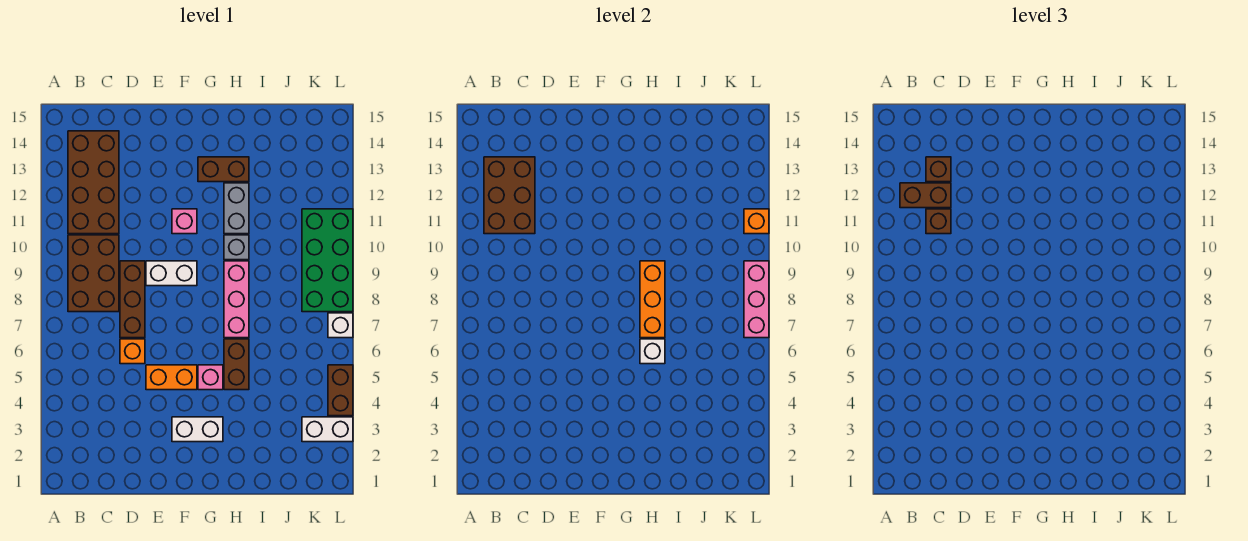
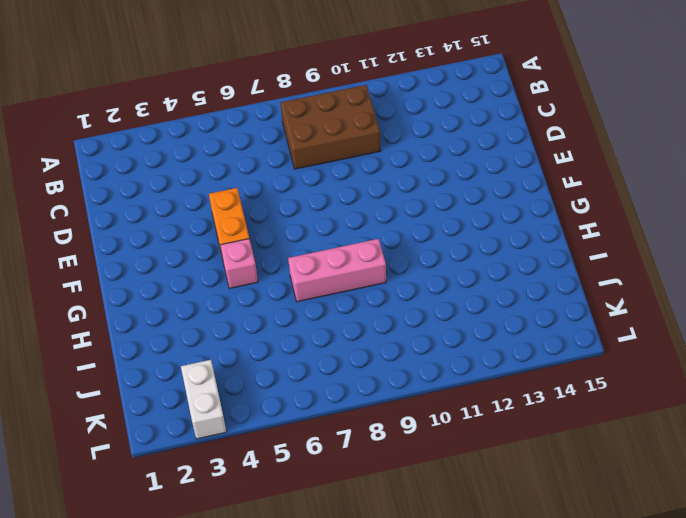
none -> brown brick B11:C14 level 1
none -> orange brick D6 level 1
none -> brown brick D7:D9 level 1

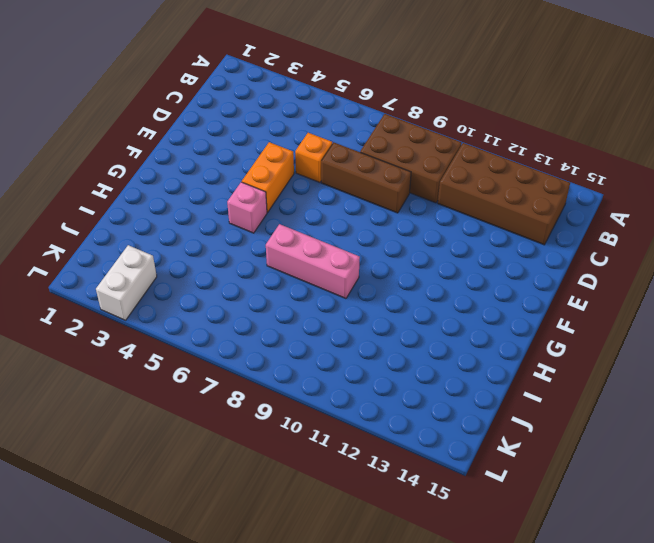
none -> white brick E9:F9 level 1
none -> white brick F3:G3 level 1
none -> pink brick F11 level 1

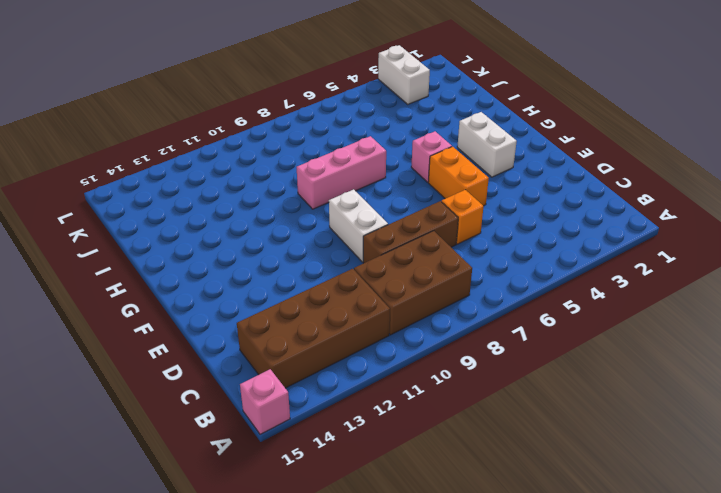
pink brick A15 level 1 -> pink brick F11 level 1
none -> brown brick G13:H13 level 1
none -> brown brick H5:H6 level 1
none -> grey brick H10 level 1

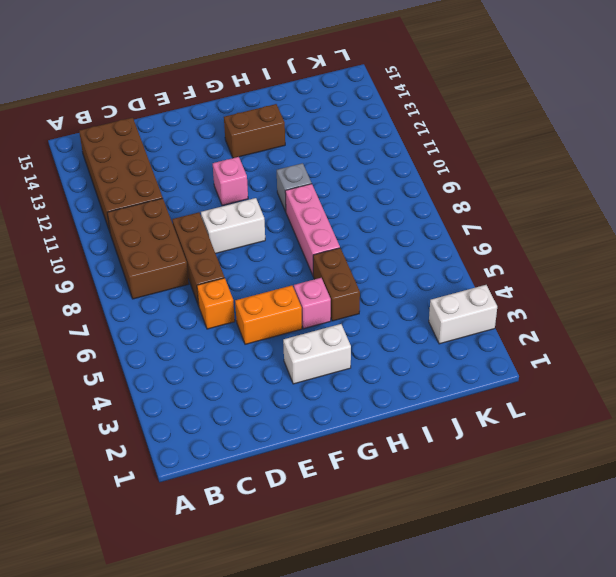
none -> grey brick H11:H12 level 1
none -> green brick K8:L11 level 1
none -> brown brick L4:L5 level 1

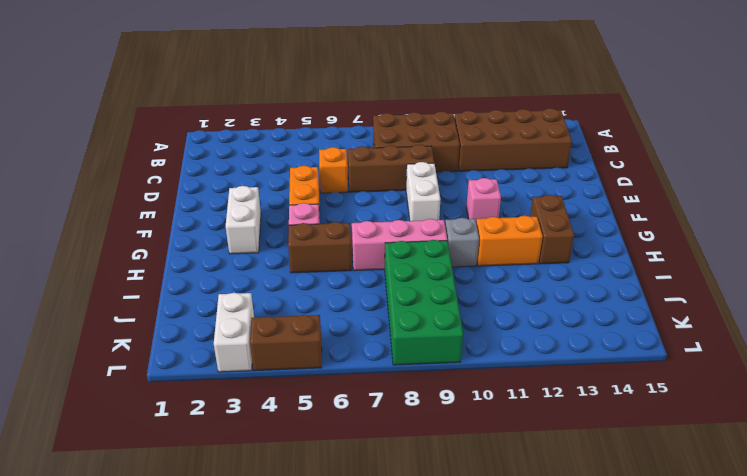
orange brick H11:H12 level 1 -> grey brick H11:H12 level 1
green brick I8:L9 level 1 -> green brick K8:L11 level 1
none -> white brick L7 level 1
none -> brown brick B11:C13 level 2
none -> white brick H6 level 2

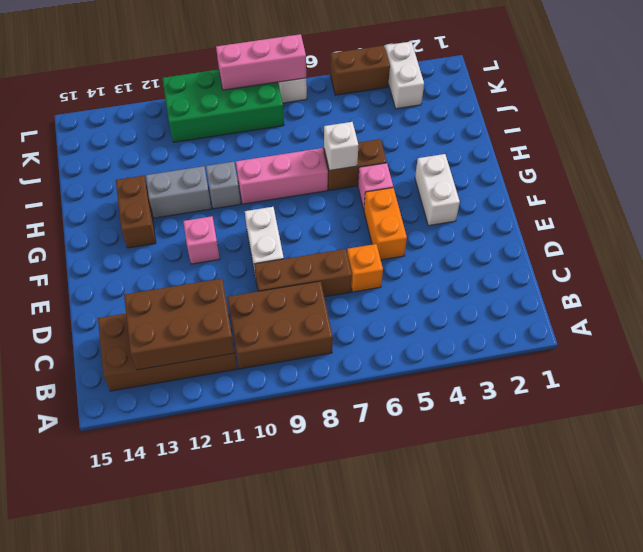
none -> orange brick H7:H9 level 2
none -> orange brick L11 level 2
none -> brown brick B12:C12 level 3

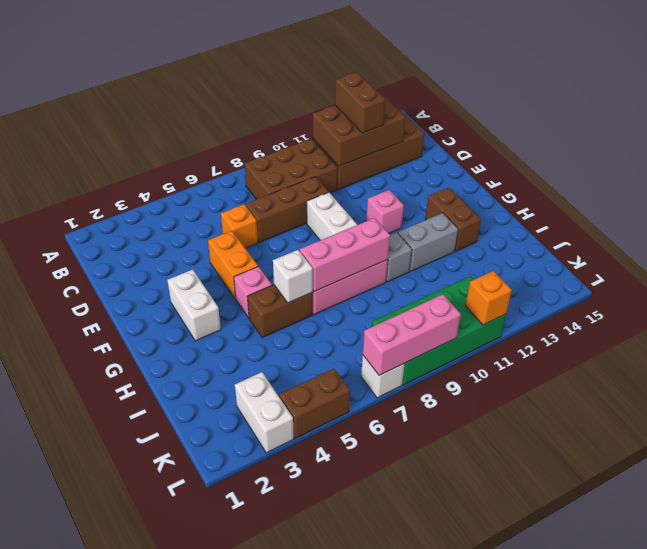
pink brick H7:H9 level 2 -> orange brick H7:H9 level 2
none -> brown brick C11 level 3
none -> brown brick C13 level 3

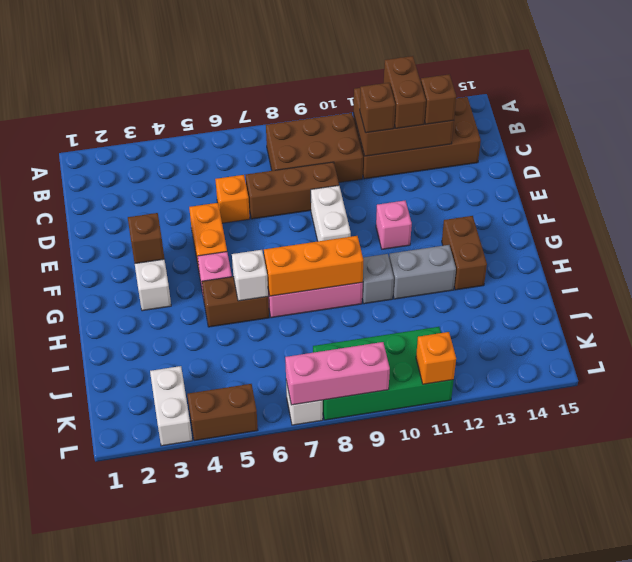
brown brick F3 level 2 -> none

